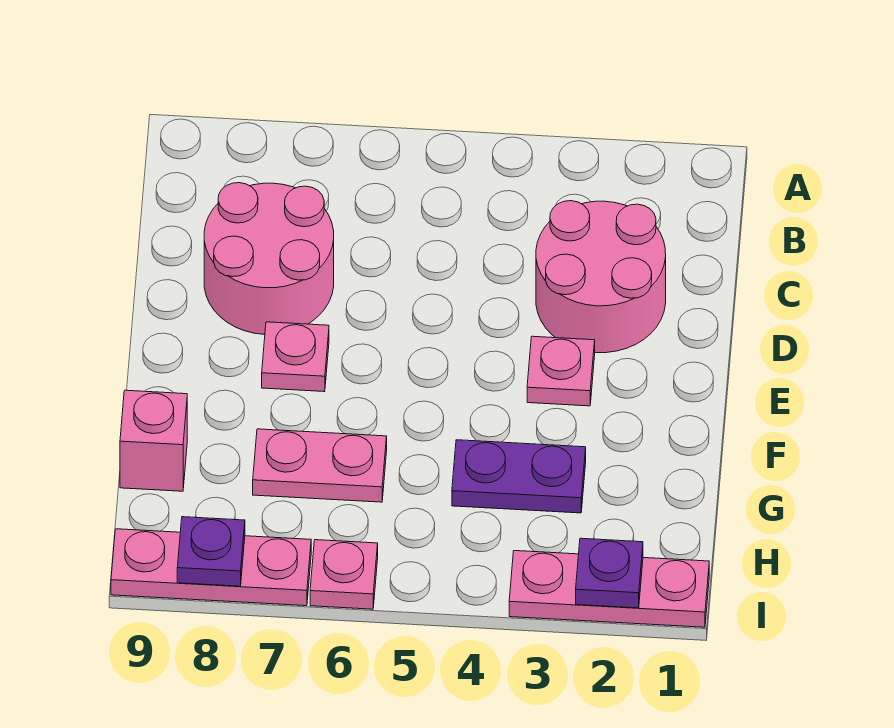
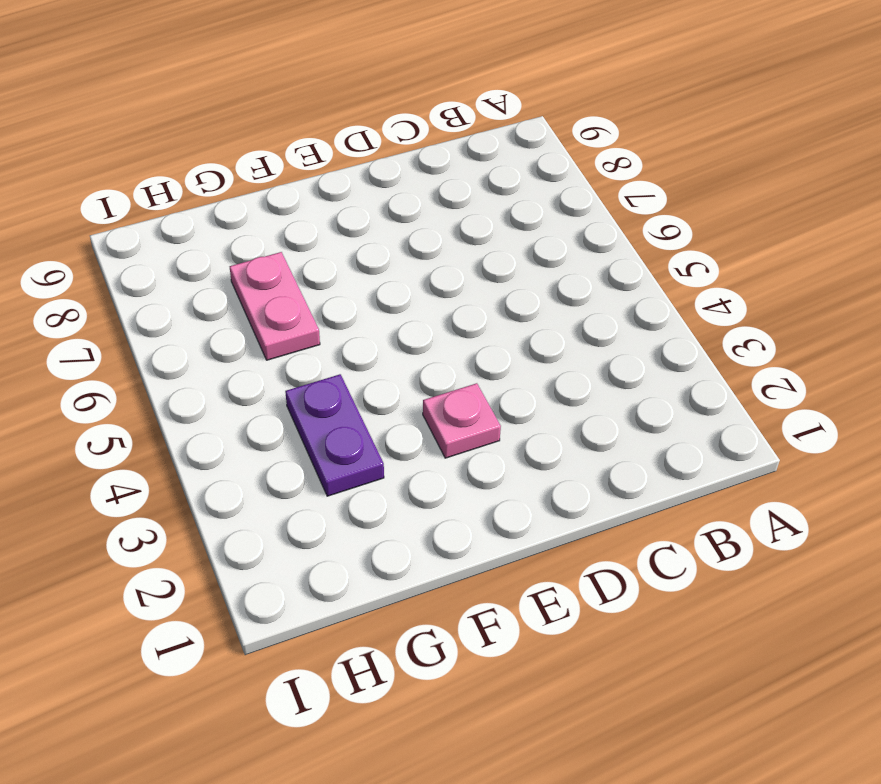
none -> pink round brick C2:D3 level 1
none -> pink round brick C7:D8 level 1
none -> pink plate E7 level 1

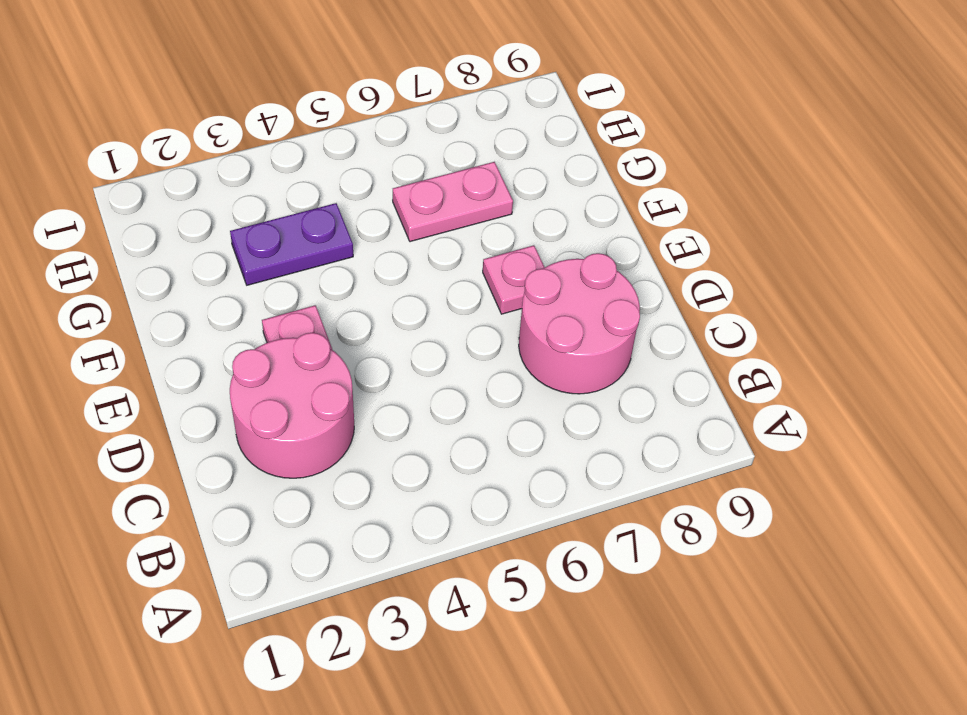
none -> pink brick G9 level 1
none -> pink plate I1:I3 level 1
none -> pink plate I6 level 1

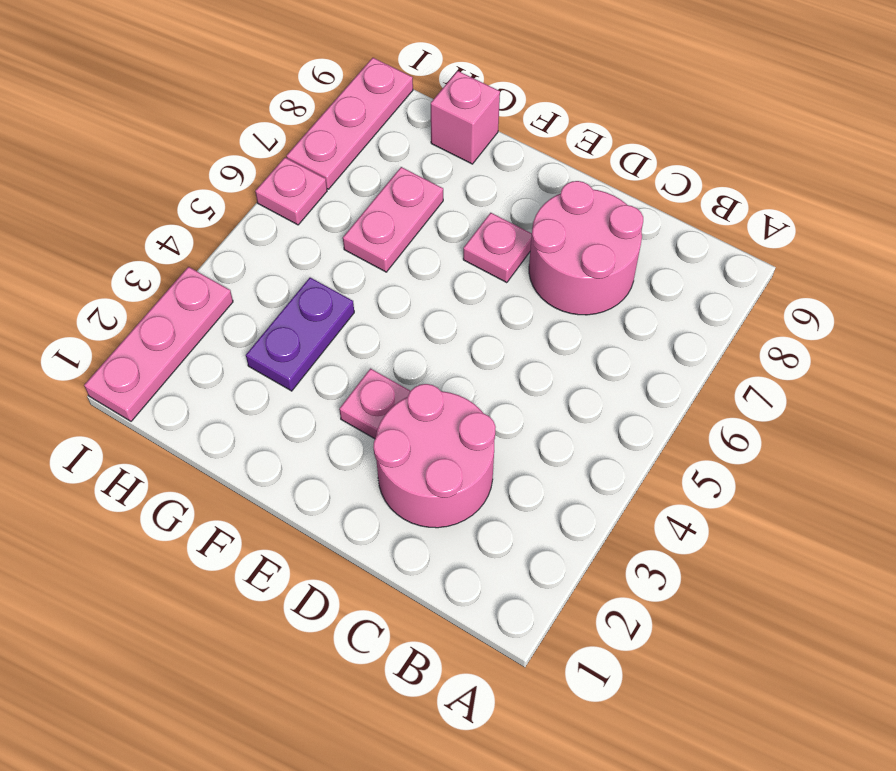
none -> purple plate I2 level 2
none -> purple plate I8 level 2

